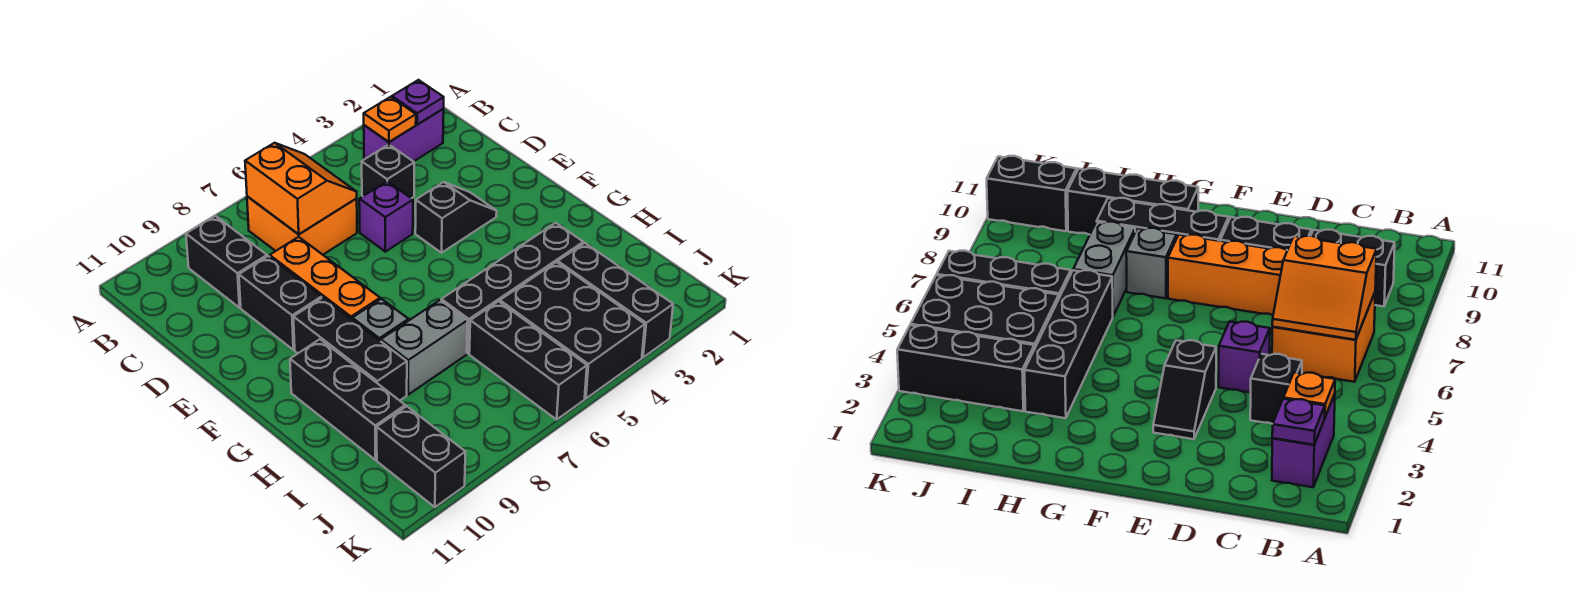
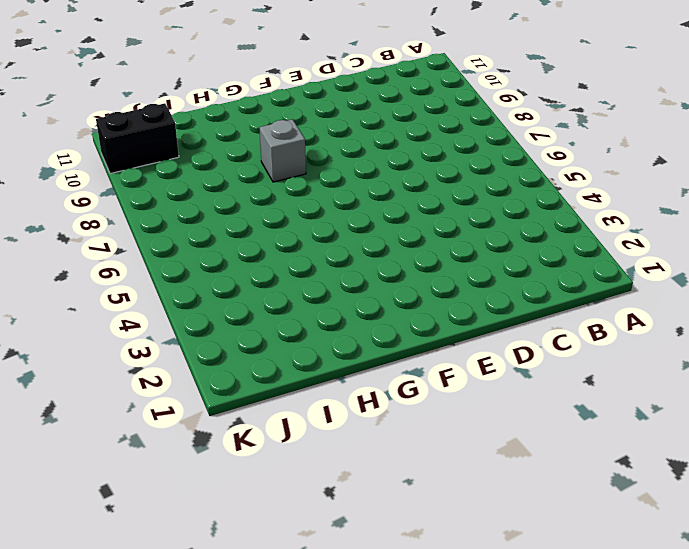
none -> purple brick B2:B3 level 1
none -> orange brick B6:C7 level 1
none -> black brick B9:C9 level 1

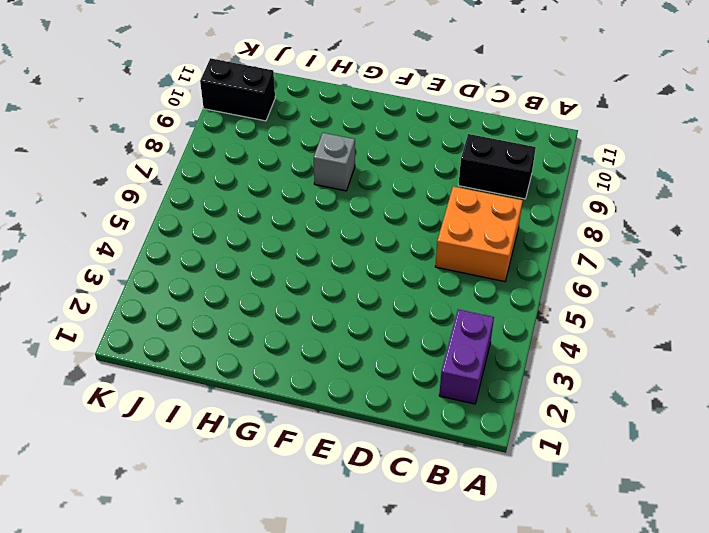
none -> black brick C4 level 1
none -> purple brick D5 level 1
none -> orange brick D8:F8 level 1

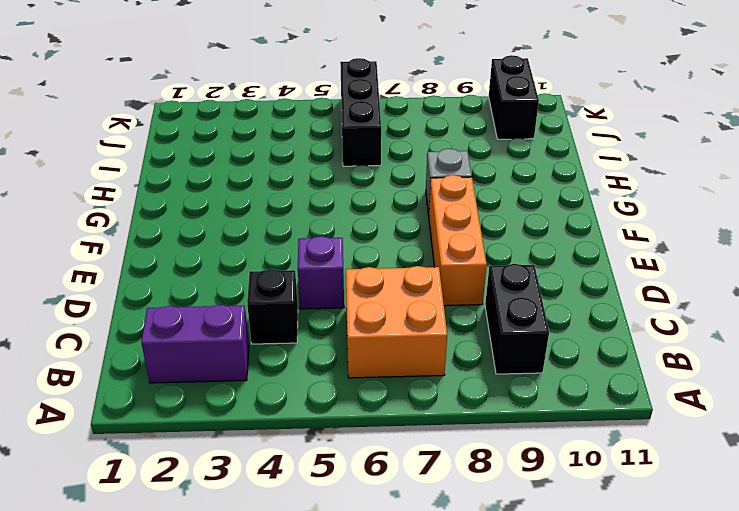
none -> black brick D9:E9 level 1
none -> black slope E3:E4 level 1 top 4
none -> black brick F9:H9 level 1

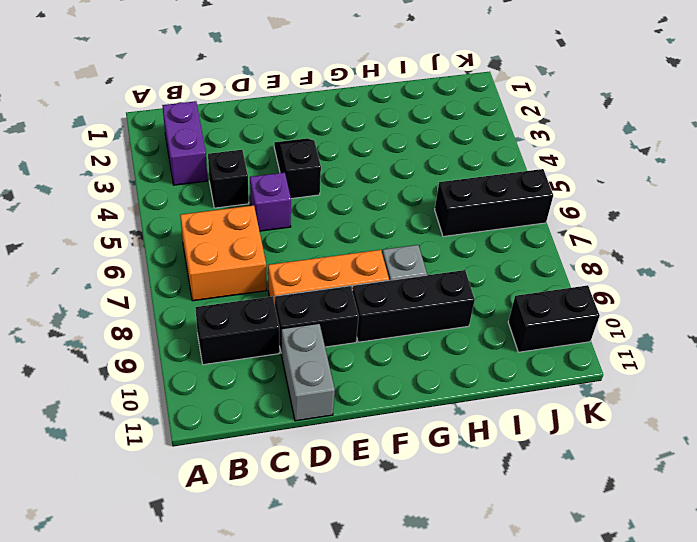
grey brick D10:D11 level 1 -> grey brick H7:H8 level 1
none -> black brick G10:I10 level 1
none -> black brick H3:H6 level 1
none -> black brick I3:K3 level 1

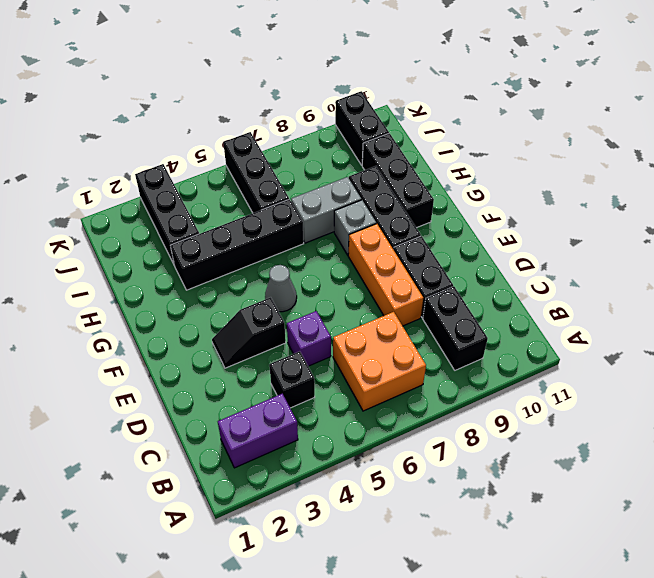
grey cone F5 level 1 -> none
none -> black brick I4:K5 level 1
none -> purple plate B2 level 2
none -> orange plate B3 level 2

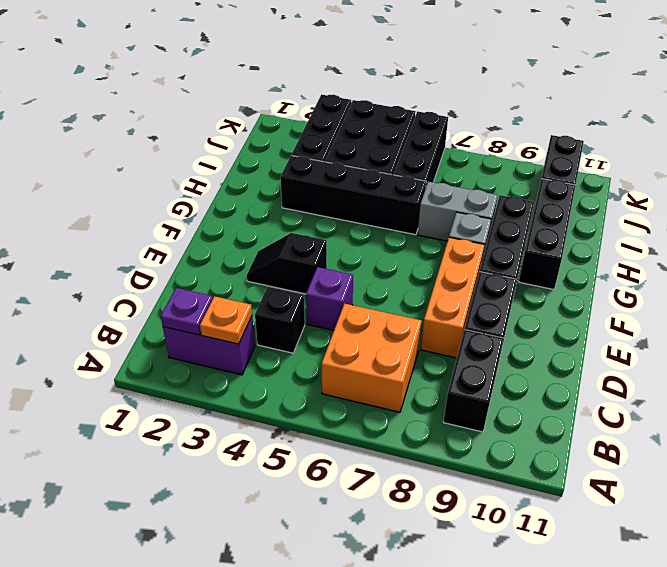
none -> orange slope B6:C7 level 2 top 7

